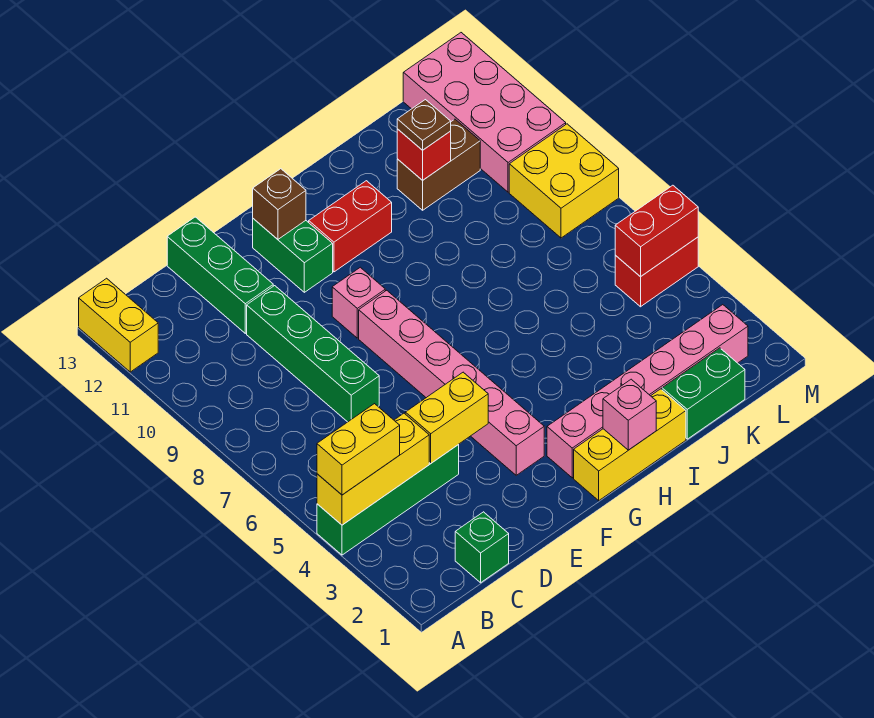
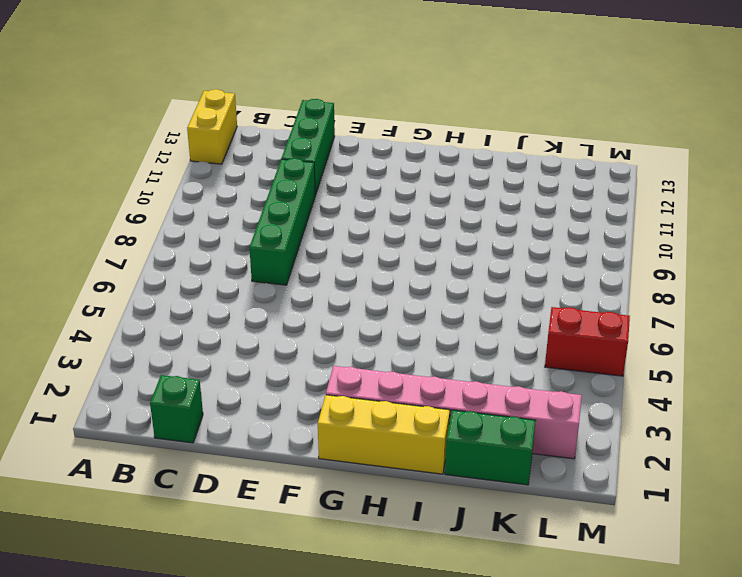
none -> green brick A4:D4 level 1
none -> pink brick F3:F8 level 1
none -> pink brick F9 level 1

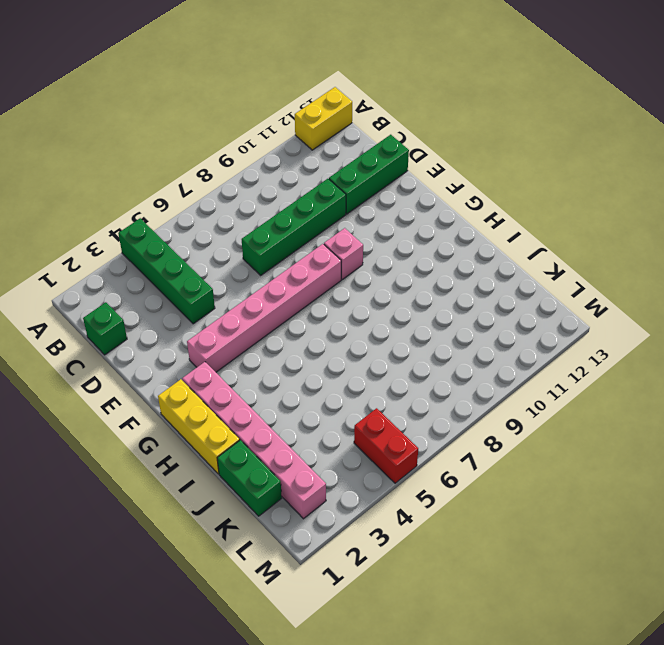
none -> green brick F11:F12 level 1
none -> red brick G11:H11 level 1
none -> brown brick J11:K11 level 1

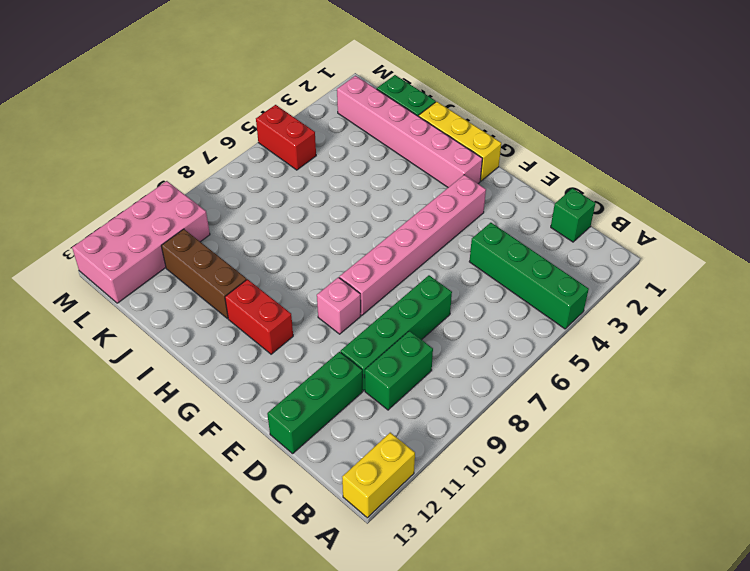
green brick C9:C10 level 1 -> green brick F11:F12 level 1
brown brick I11:K11 level 1 -> brown brick J11:K11 level 1
none -> yellow brick L8:M9 level 1
none -> yellow brick A4:C4 level 2
none -> yellow brick D4:E4 level 2

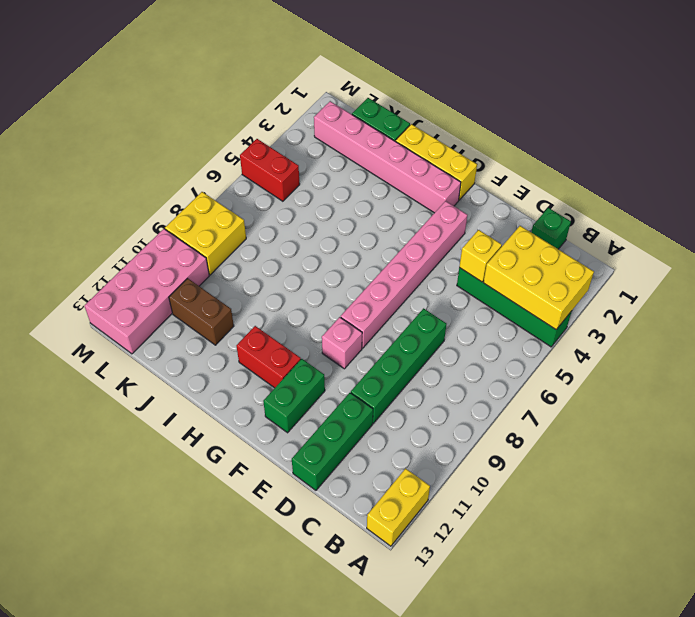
yellow brick A3:C4 level 2 -> yellow brick A4:C4 level 2
yellow brick D4 level 2 -> yellow brick D4:E4 level 2
none -> brown brick F12 level 2
none -> pink brick H1 level 2
none -> red brick J11 level 2

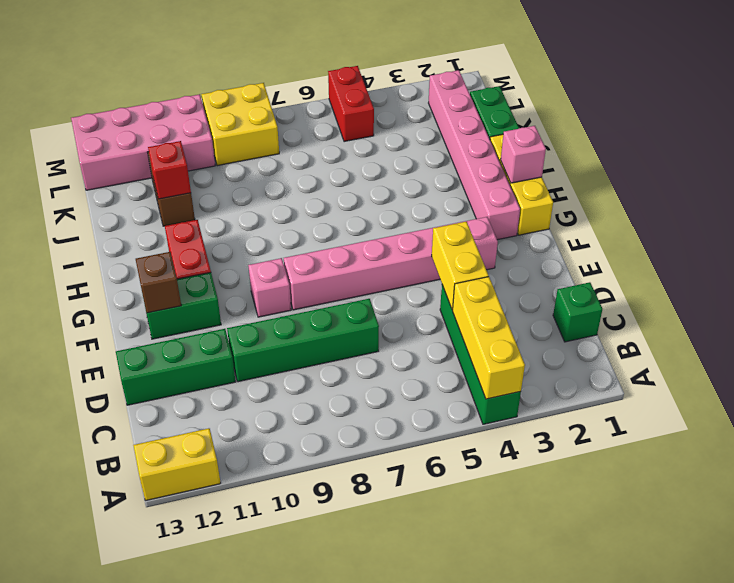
none -> red brick L5:M5 level 2
none -> yellow brick A4:B4 level 3
none -> brown plate J11 level 3

